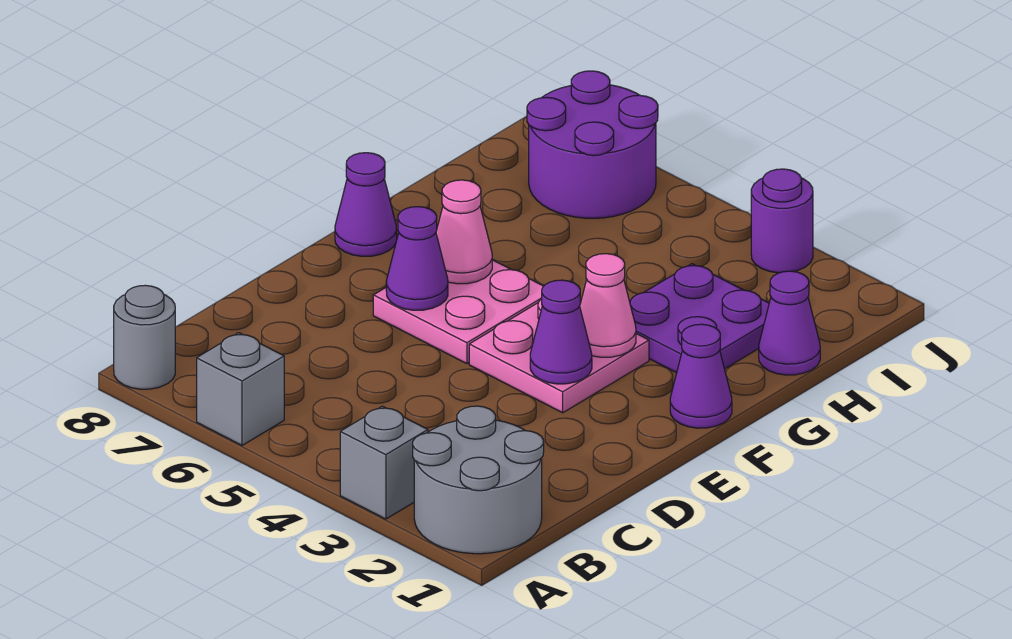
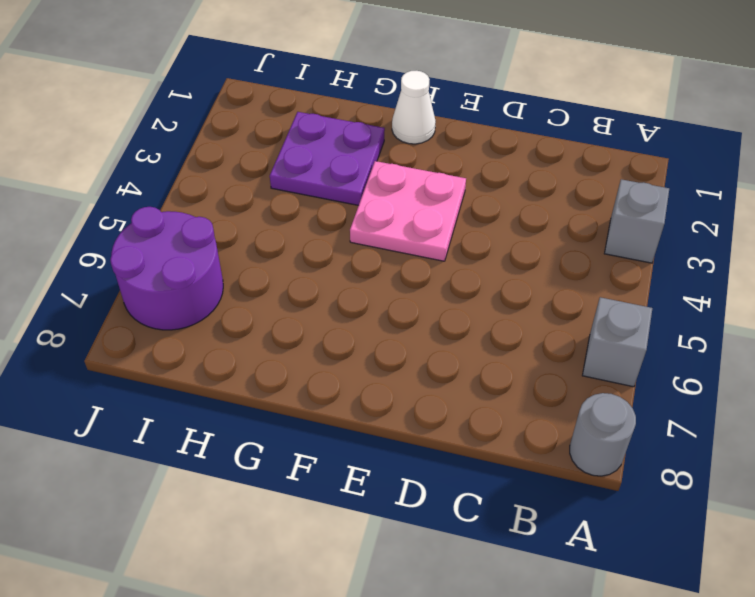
white cone F1 level 1 -> purple cone F1 level 1
none -> grey round brick A1:B2 level 1
none -> pink plate E5:F6 level 1
none -> purple cone F8 level 1

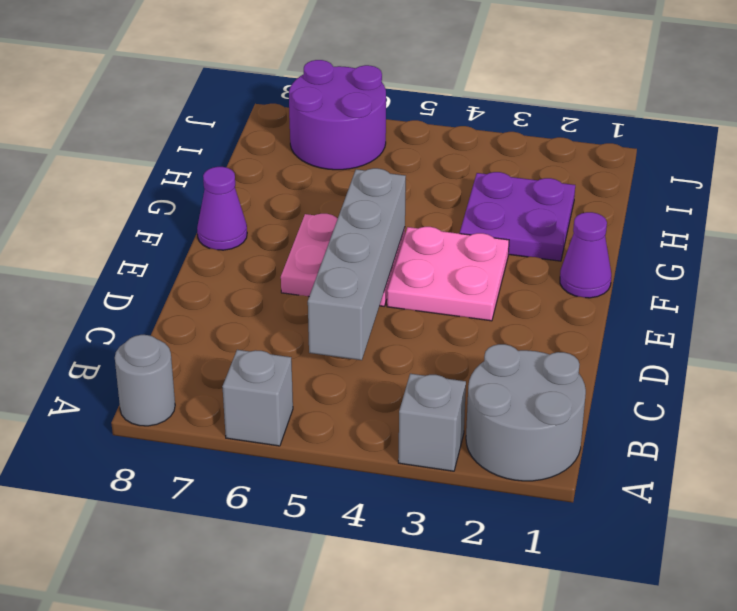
grey brick C5:F5 level 2 -> none
none -> purple cone H1 level 1
none -> purple round brick J3 level 1
none -> purple cone E3 level 2

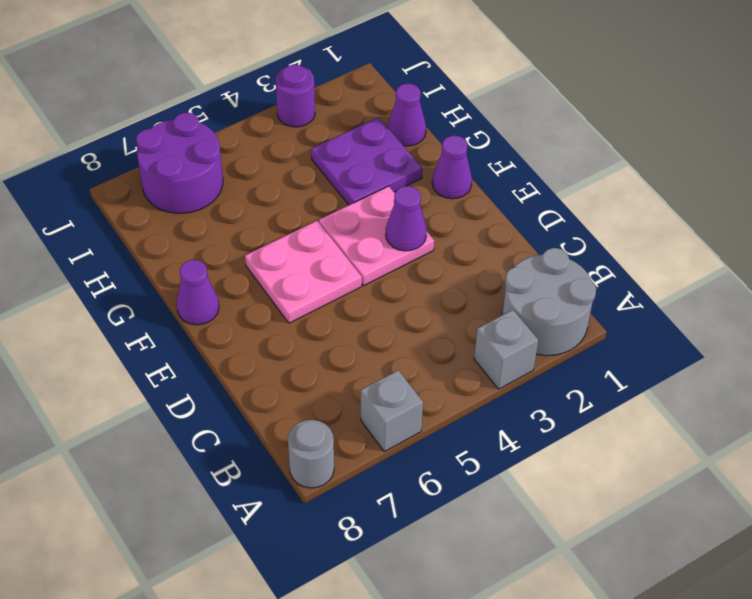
none -> purple cone E6 level 2
none -> pink cone F3 level 2
none -> pink cone F6 level 2

